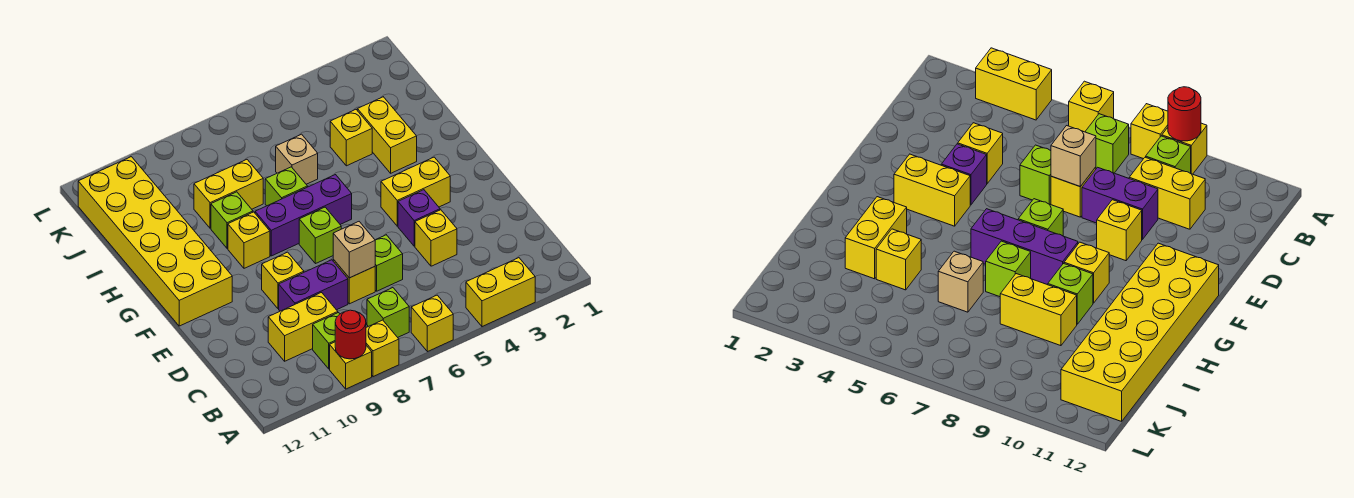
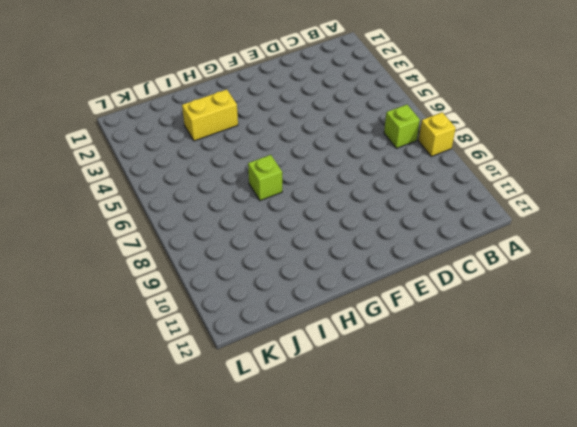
none -> yellow brick A3:A4 level 1
none -> yellow brick A6 level 1
none -> yellow brick A9 level 1

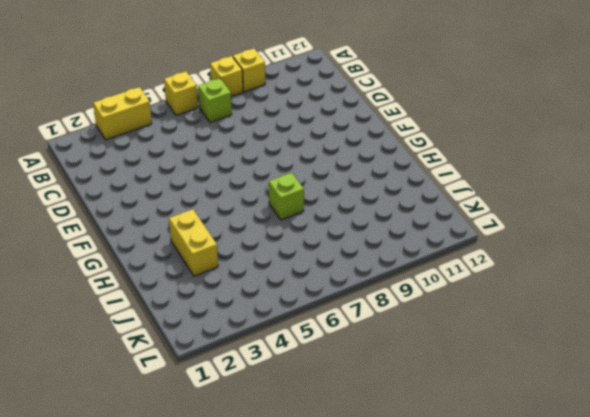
none -> lime brick B9 level 1
none -> yellow brick C9:C10 level 1
none -> yellow brick D4 level 1

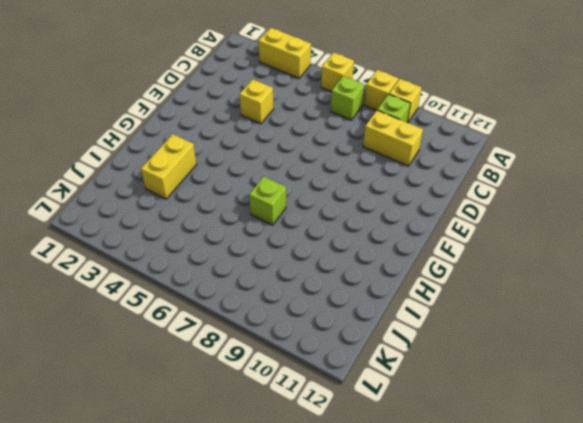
none -> lime brick D6 level 1
none -> yellow brick D7 level 1
none -> purple brick D8:D9 level 1

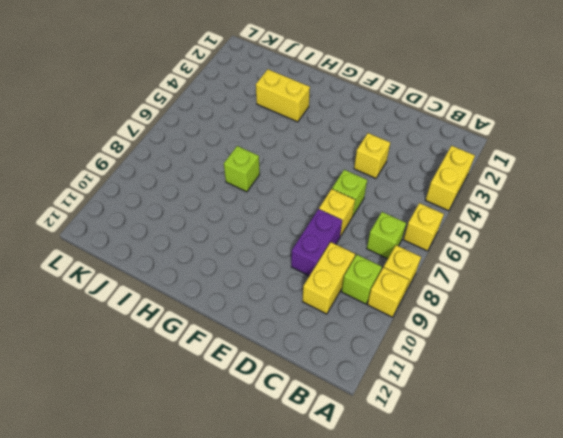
none -> purple brick E4 level 1
none -> yellow brick E9 level 1
none -> yellow brick F3:F4 level 1

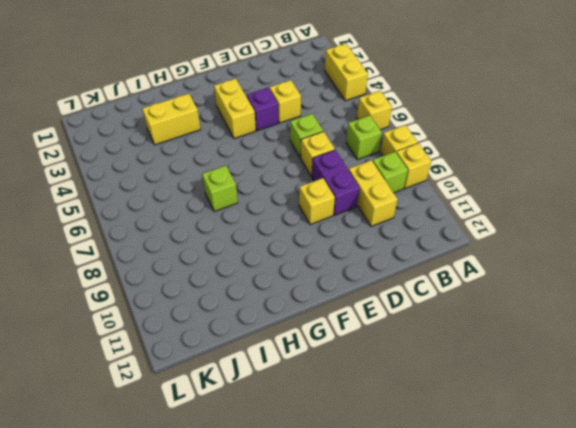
none -> lime brick F7 level 1
none -> yellow brick F11:K12 level 1
none -> purple brick G6:G8 level 1

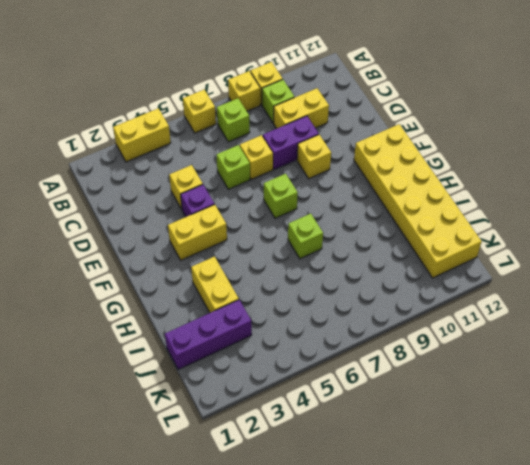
purple brick J1:J3 level 1 -> purple brick G6:G8 level 1
none -> yellow brick G9 level 1
none -> lime brick H9 level 1
none -> yellow brick I4 level 1

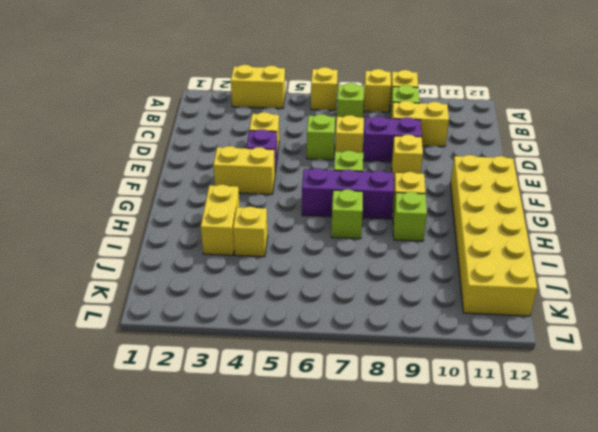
none -> tan brick I6 level 1
none -> yellow brick I8:I9 level 1
none -> red round brick A9 level 2

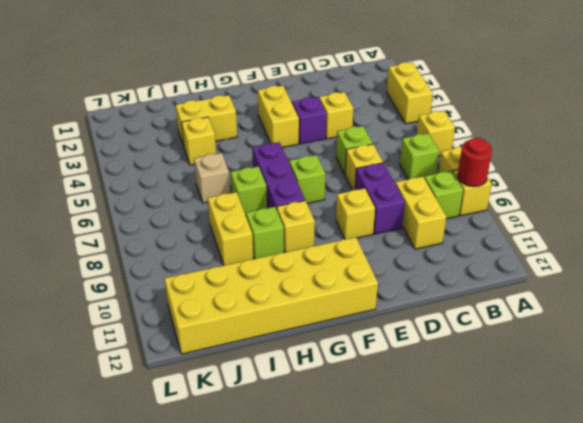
none -> tan brick D7 level 2

